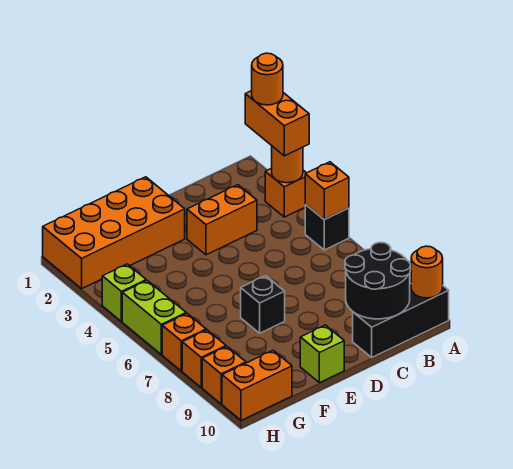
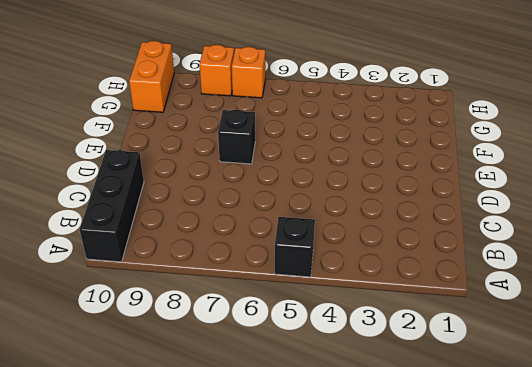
none -> orange brick A3 level 1
none -> orange brick C3:D3 level 1
none -> orange brick E1:H2 level 1

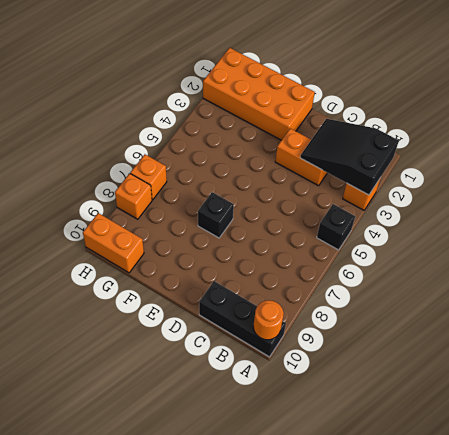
black slope A2:C3 level 2 top A -> orange round brick A3 level 2
none -> lime brick E10 level 1
none -> lime brick H4 level 1
none -> lime brick H5:H6 level 1

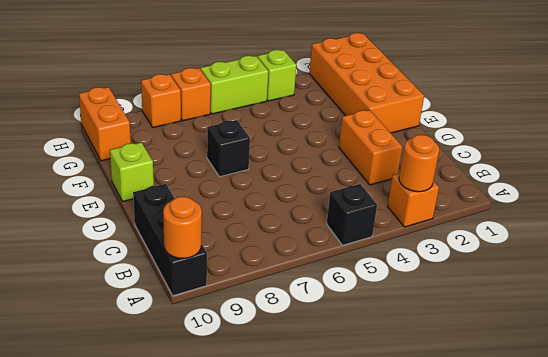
none -> orange brick H9 level 1
none -> orange brick A5 level 2
none -> black round brick B9:C10 level 2

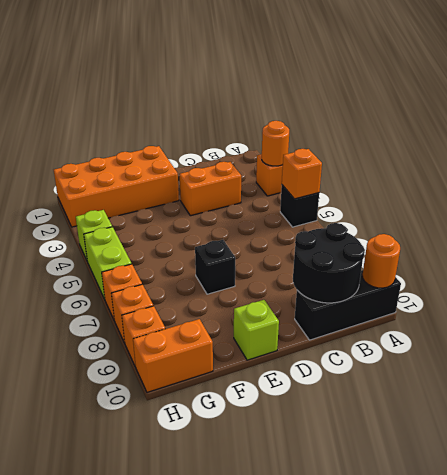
none -> orange brick A2:A3 level 3
none -> orange round brick A2 level 4

